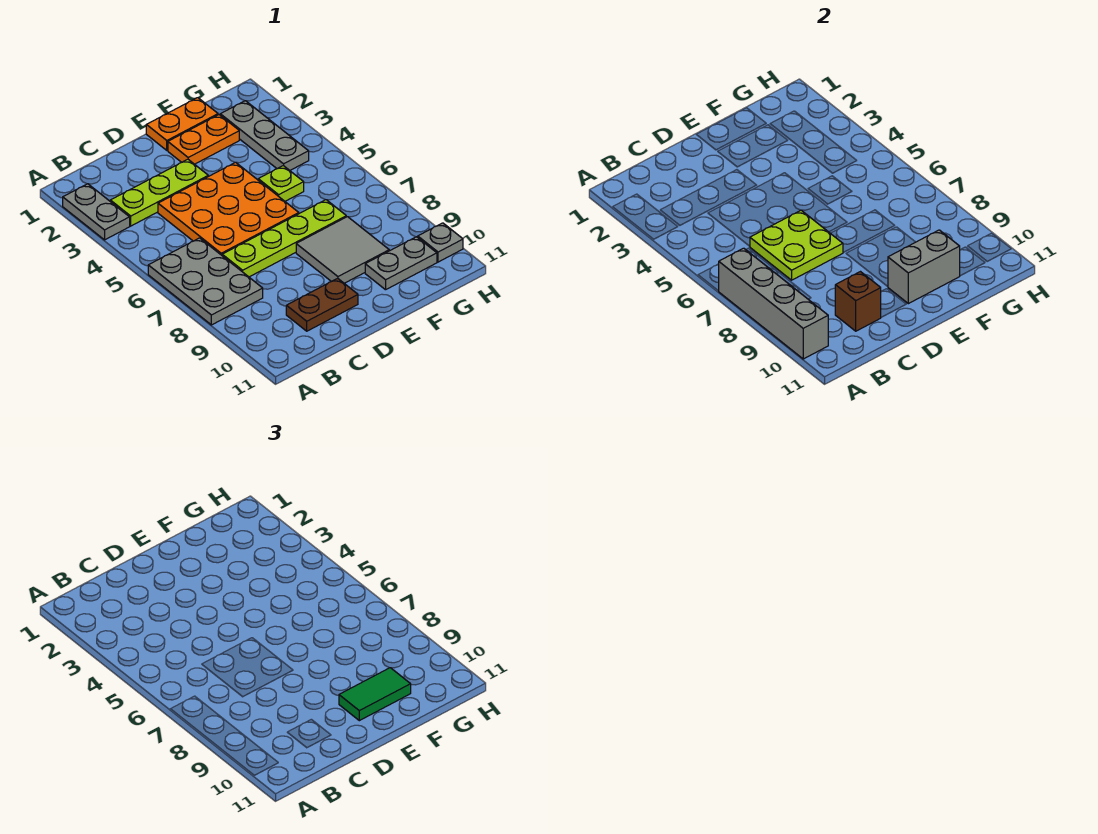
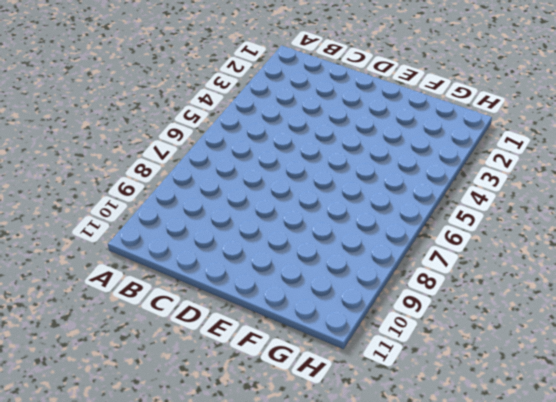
none -> grey plate A2:A3 level 1
none -> grey plate A6:B8 level 1
none -> lime plate B3:D3 level 1

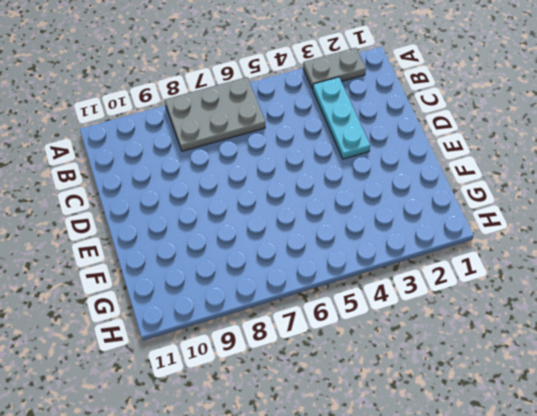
cyan plate B3:D3 level 1 -> lime plate B3:D3 level 1
none -> orange plate C4:E6 level 1
none -> lime plate C7:F7 level 1
none -> brown plate C10:D10 level 1

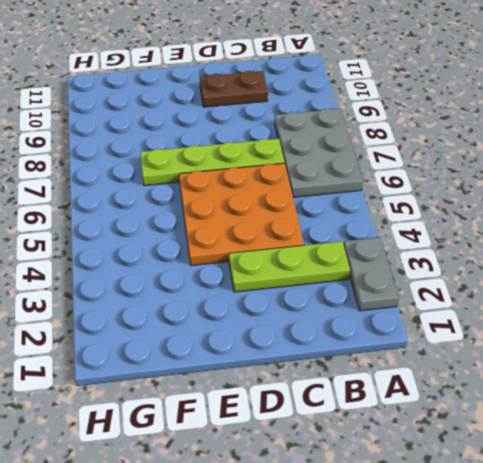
none -> orange plate E1:F1 level 1
none -> orange plate E2:F2 level 1
none -> grey tile E8:F9 level 1

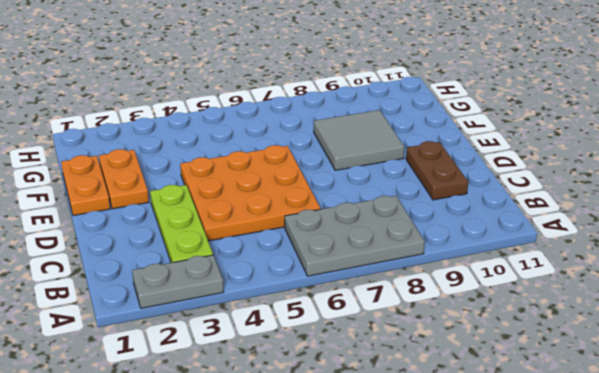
none -> lime plate C7:F7 level 1
none -> lime plate F5 level 1
none -> grey plate F10:G10 level 1

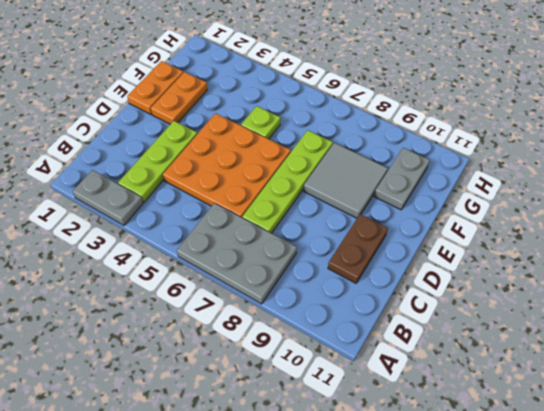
none -> grey plate G2:G4 level 1
none -> grey plate H10 level 1
none -> grey brick A7:A10 level 2

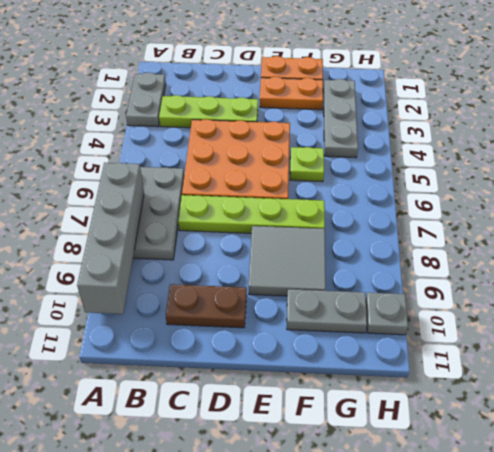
none -> lime plate C6:D7 level 2
none -> brown brick C10 level 2
none -> grey brick E10:F10 level 2

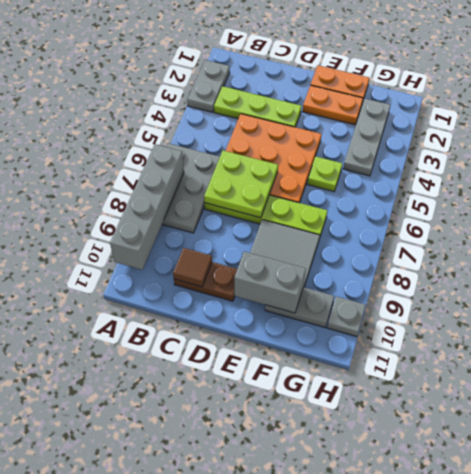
brown tile C10 level 2 -> brown brick C10 level 2
none -> green tile E10:F10 level 3

